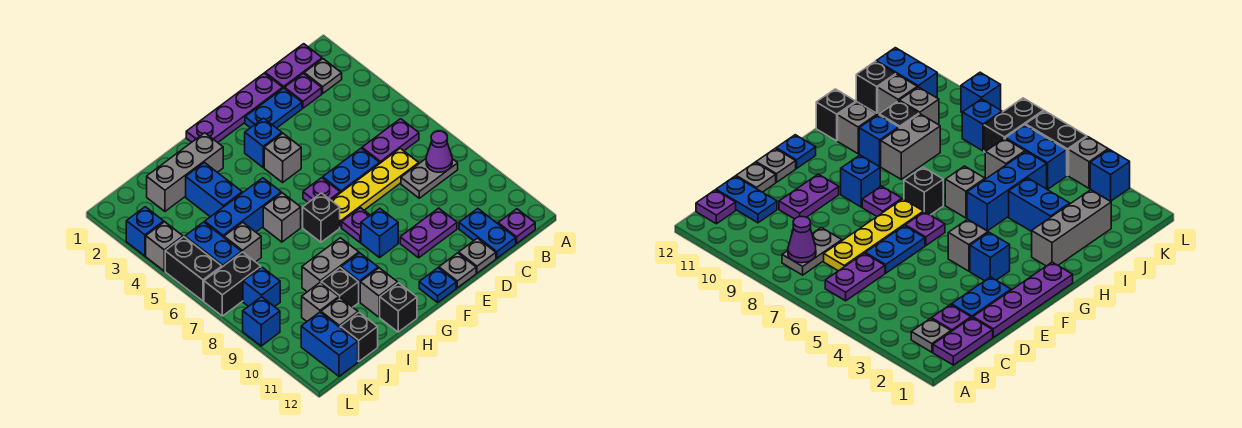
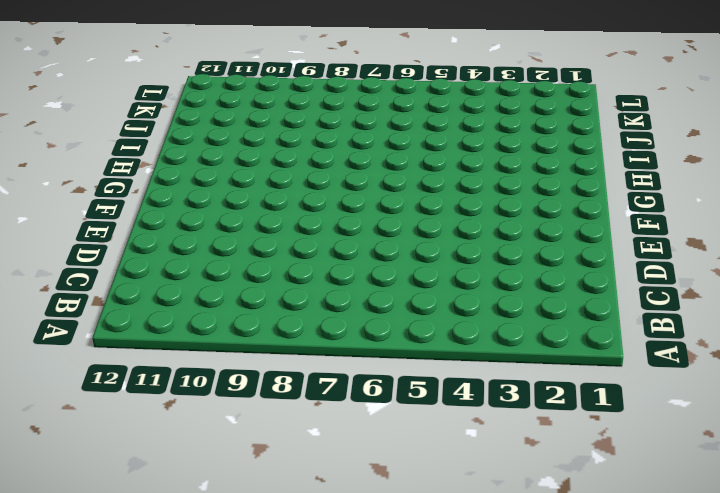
none -> purple plate B1:C1 level 1
none -> grey plate B2 level 1
none -> purple plate B6:C6 level 1
none -> grey plate B8:C8 level 1

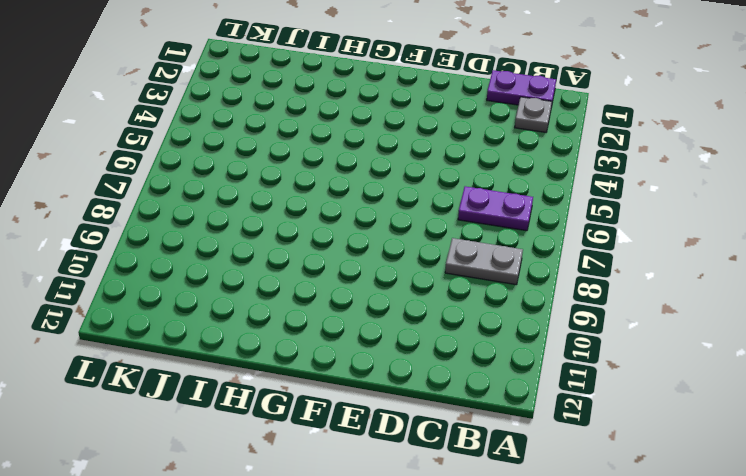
none -> purple plate B12 level 1
none -> purple plate C2 level 1
none -> yellow plate C7:F7 level 1
none -> blue plate C11:C12 level 1

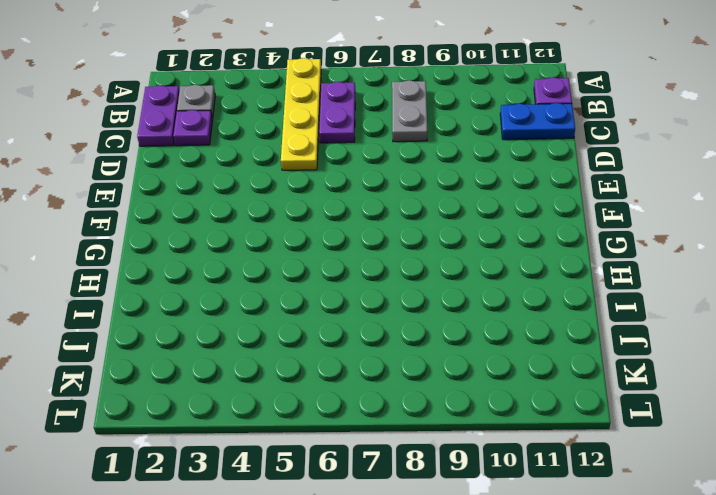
yellow plate A5:D5 level 1 -> yellow plate C7:F7 level 1
none -> purple plate D1:G1 level 1
none -> blue plate D2:E2 level 1
none -> blue plate D6:E6 level 1
none -> purple plate D10:E10 level 1

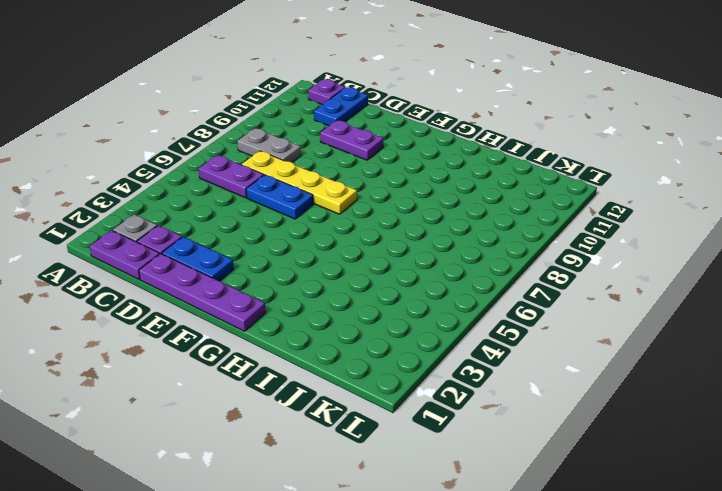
none -> grey plate D12 level 1
none -> grey plate E12 level 1
none -> blue brick F3 level 1
none -> grey brick F4 level 1

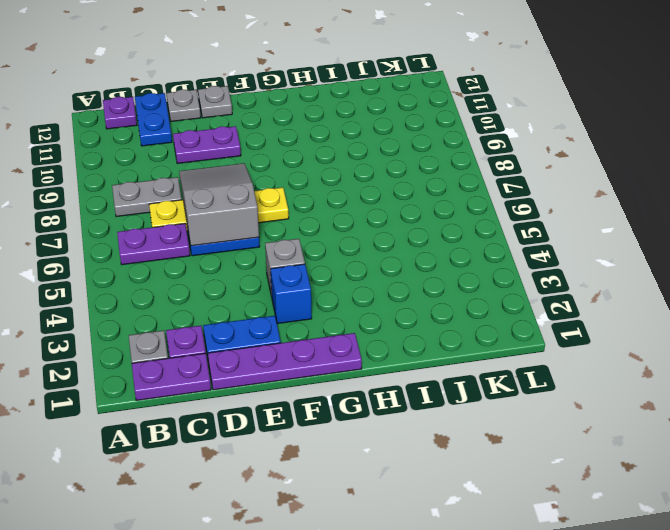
grey slope D6:E8 level 2 top 6 -> none
none -> purple plate F6 level 1
none -> purple plate F8 level 1
none -> blue brick F9 level 1
none -> blue plate F12 level 1

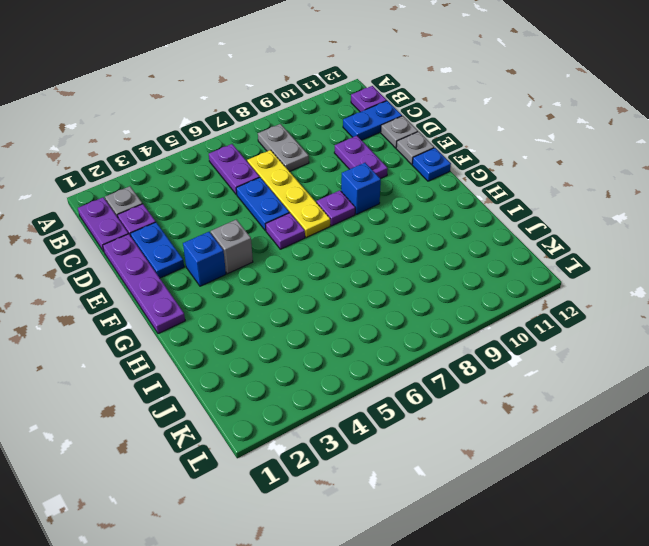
none -> black brick G7 level 1
none -> grey brick H2:J2 level 1
none -> blue brick H5:J5 level 1
none -> grey brick H6 level 1

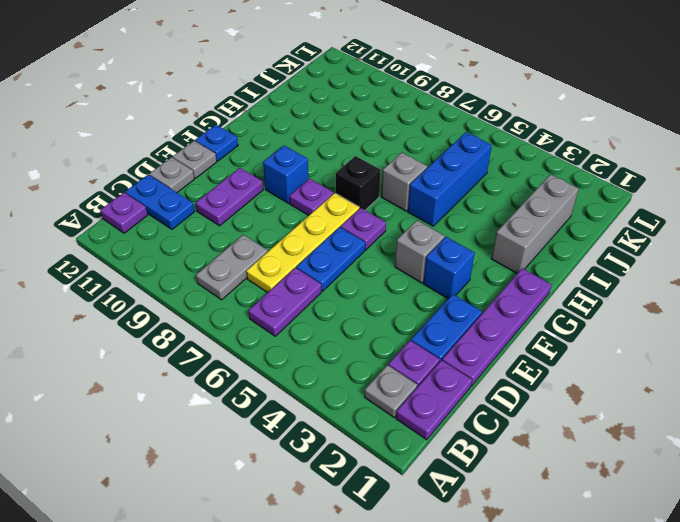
none -> grey brick H9:I9 level 1
none -> blue brick H10 level 1
none -> grey brick H11 level 1
none -> black brick H12 level 1

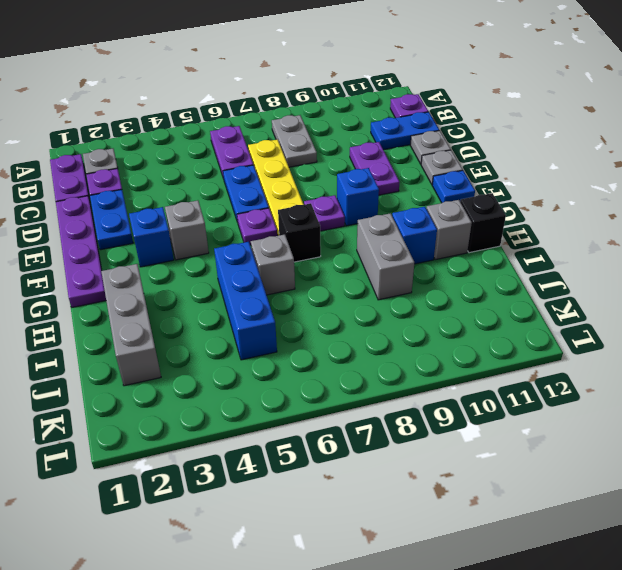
none -> blue brick I3:I4 level 1
none -> black brick I10 level 1
none -> grey brick J6 level 1
none -> grey brick J10 level 1

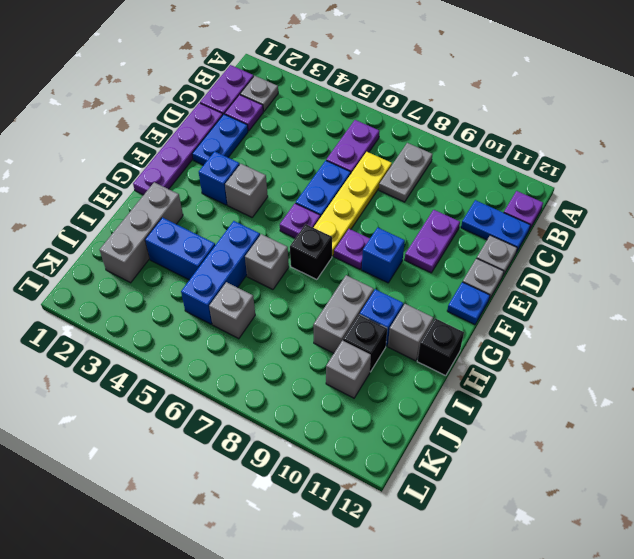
none -> grey brick J11 level 1
none -> black brick J12 level 1
none -> blue brick K5:K6 level 1
none -> black brick K7:L7 level 1

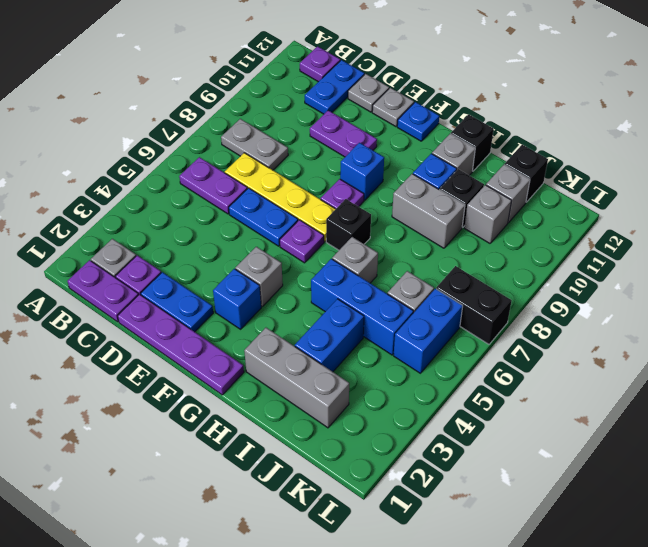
none -> blue brick K8 level 1
none -> blue brick K11:K12 level 1
none -> blue brick L3 level 1
none -> grey brick L4 level 1

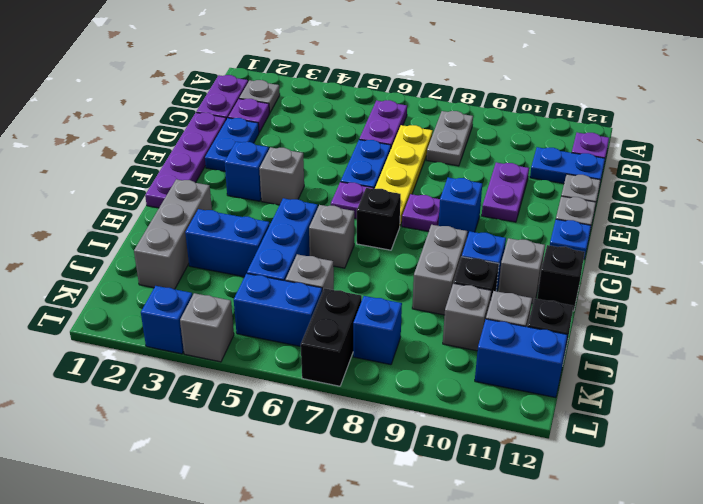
none -> black brick L5:L6 level 1
none -> blue brick L9 level 1
none -> purple cone B8 level 2

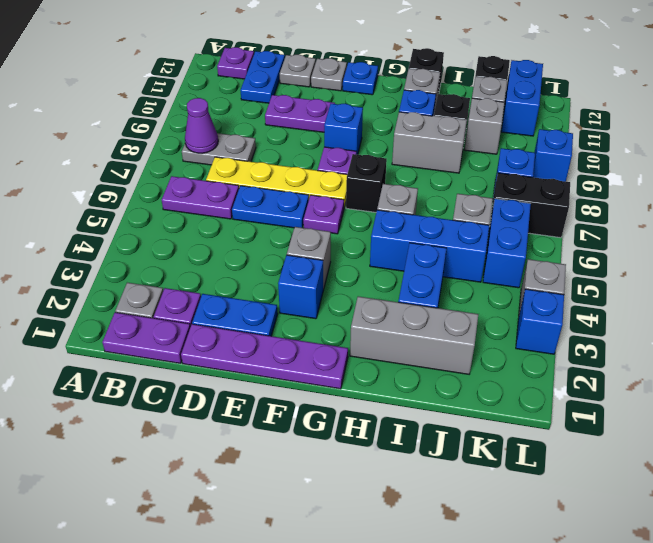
none -> black brick L5:L6 level 1

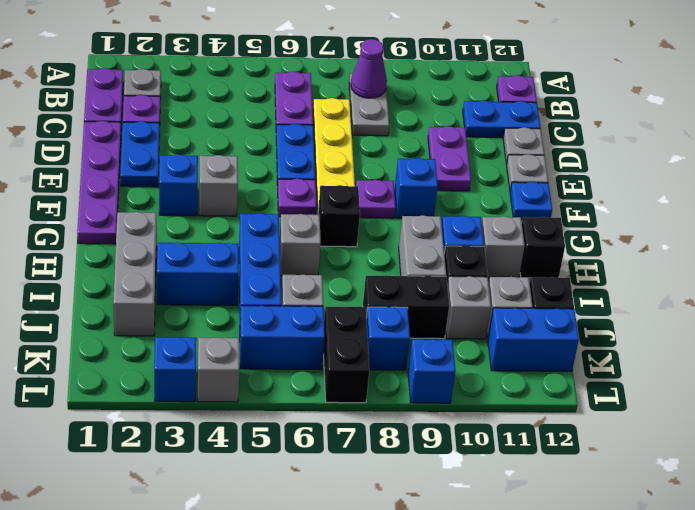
black brick J8:J9 level 1 -> black brick L5:L6 level 1

